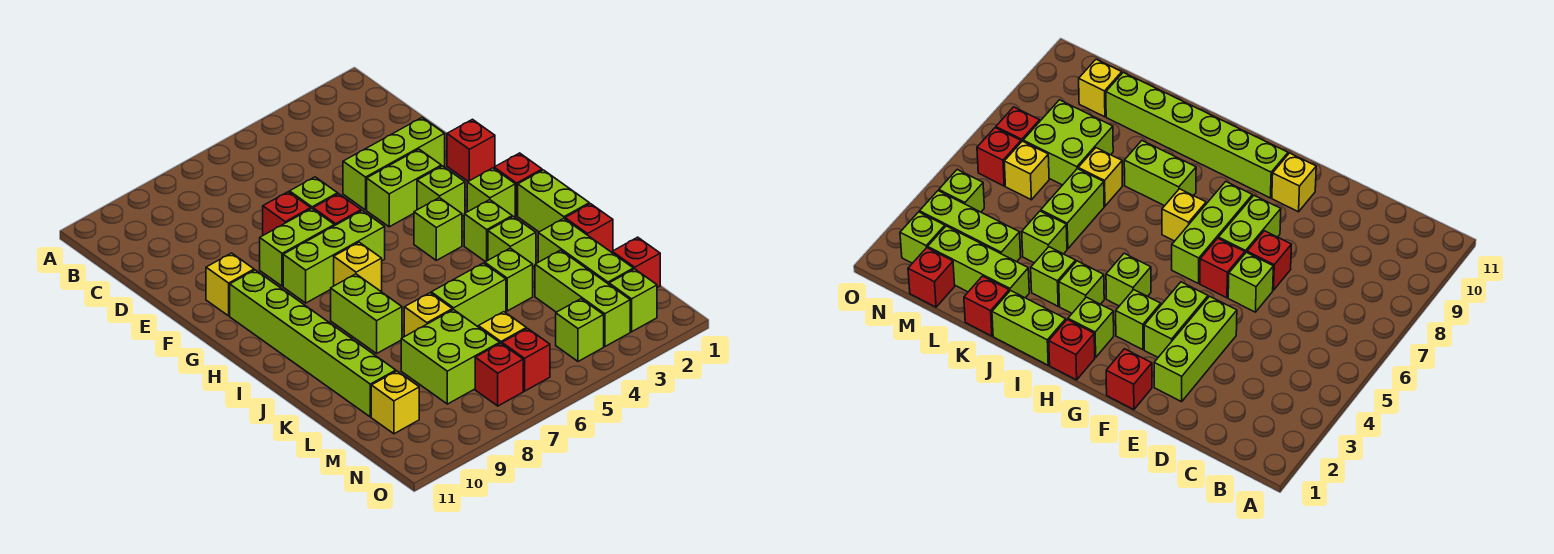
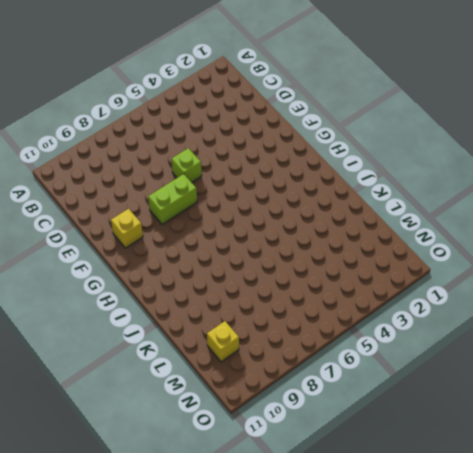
none -> lime brick E2:E4 level 1
none -> red brick E7 level 1
none -> red brick F1 level 1
none -> lime brick F3:F4 level 1

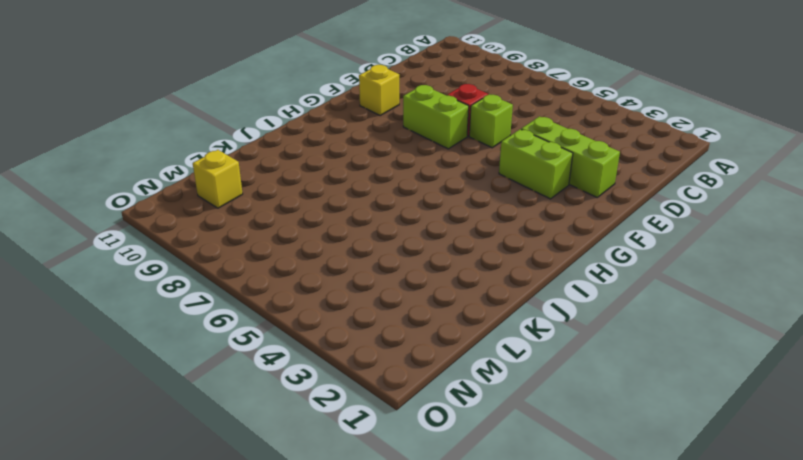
none -> red brick F1 level 1
none -> red brick F6 level 1
none -> lime brick G3 level 1
none -> lime brick G6:G8 level 1

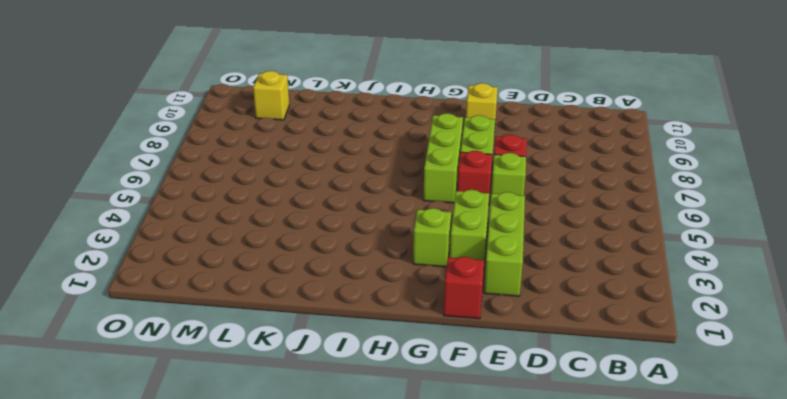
none -> lime brick G10:L10 level 1
none -> red brick H1 level 1
none -> lime brick H2 level 1
none -> lime brick H4 level 1

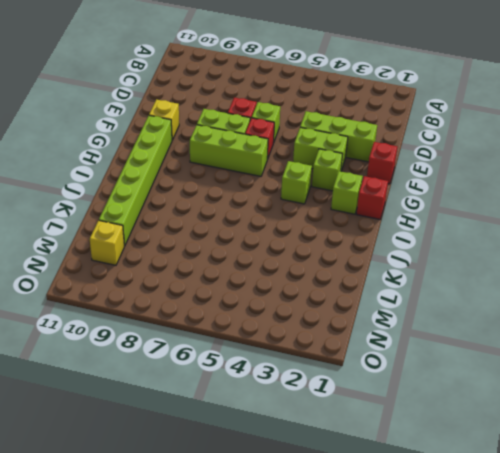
none -> yellow brick H7 level 1
none -> lime brick I1:J1 level 1
none -> lime brick I3 level 1
none -> lime brick I8:J8 level 1

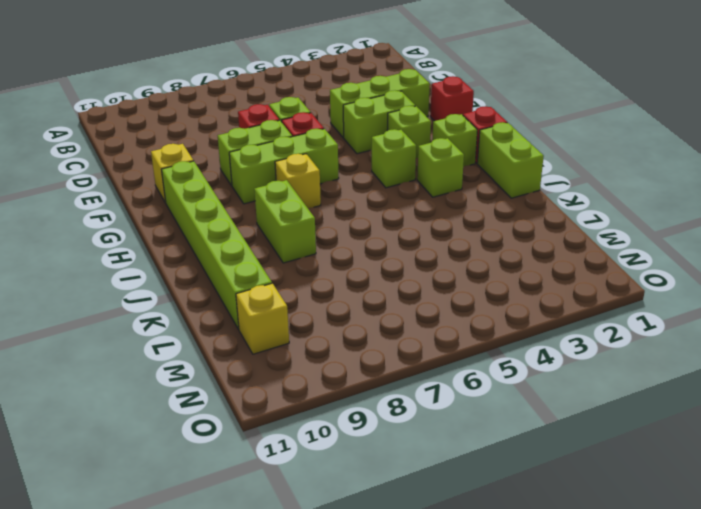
none -> lime brick J3 level 1
none -> red brick K1 level 1
none -> lime brick K2:M2 level 1
none -> lime brick K4 level 1

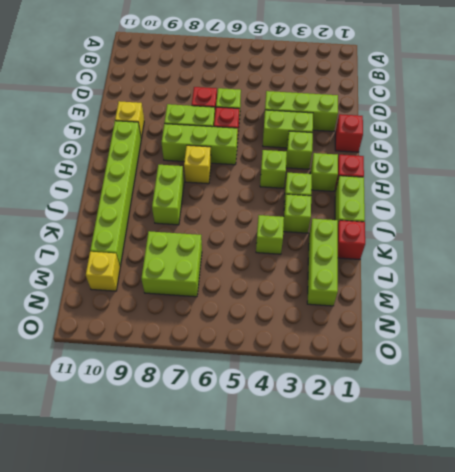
none -> lime brick K5:K6 level 1
none -> yellow brick K7 level 1
none -> lime brick L3:N3 level 1
none -> red brick M1 level 1

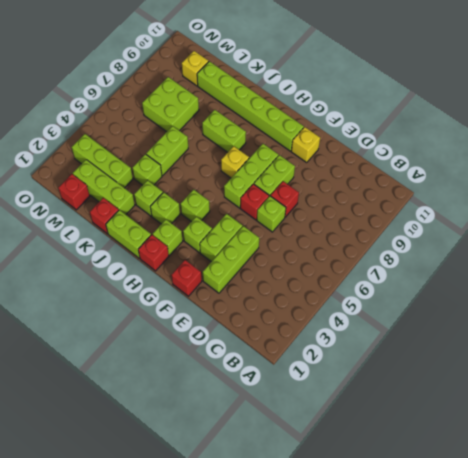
none -> yellow brick K7 level 1
none -> yellow brick M6 level 1
none -> lime brick N2 level 1
none -> lime brick N4 level 1

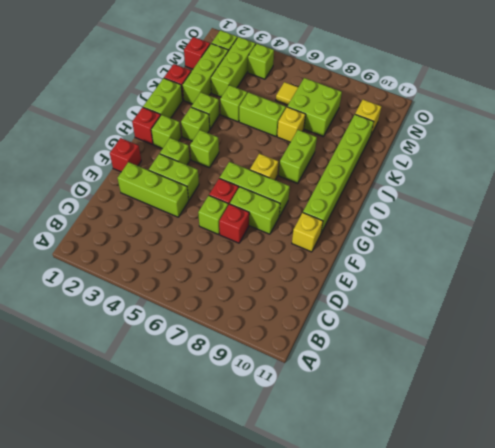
yellow tile M6 level 1 -> yellow brick M6 level 1
none -> red brick N6 level 1
none -> red brick N7 level 1

